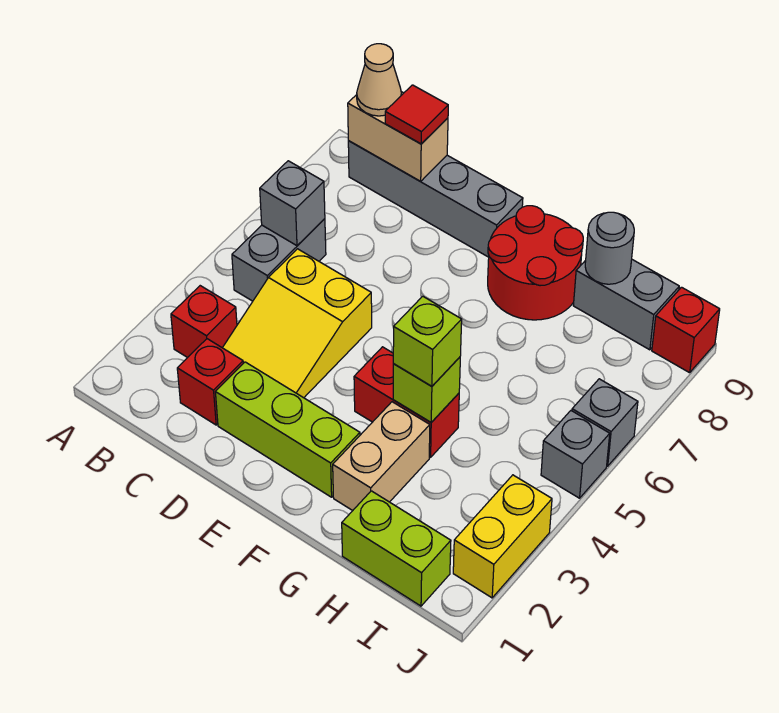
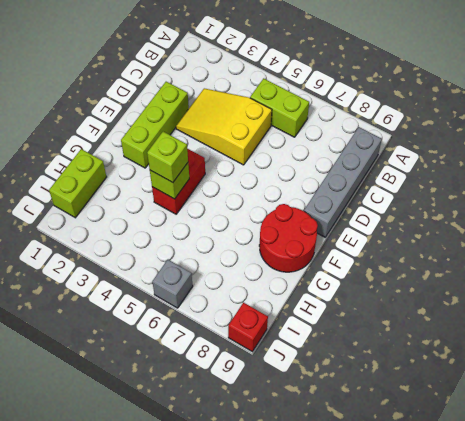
lime brick B5:B6 level 1 -> grey brick B5:B6 level 1
none -> red brick B3 level 1
none -> red brick C2 level 1
none -> tan brick G2:G3 level 1

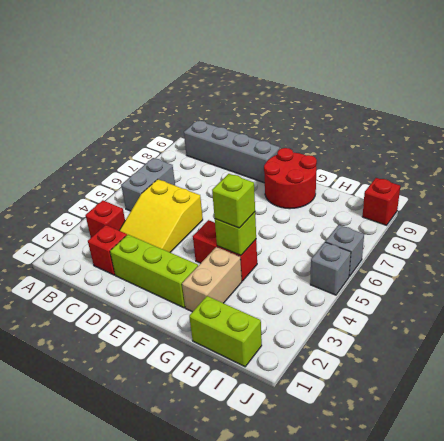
none -> grey brick H9:I9 level 1
none -> yellow brick J2:J3 level 1
none -> grey brick B6 level 2

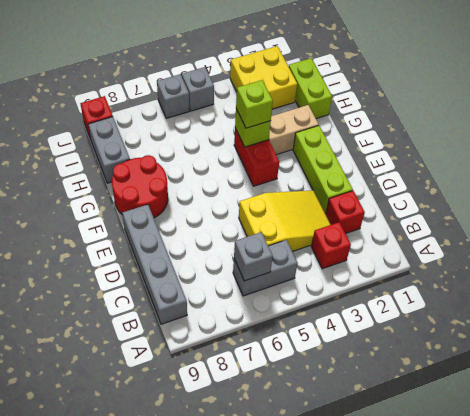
yellow brick I2:J3 level 1 -> yellow brick J2:J3 level 1
none -> tan brick B9:C9 level 2
none -> grey round brick H9 level 2
none -> tan cone B9 level 3

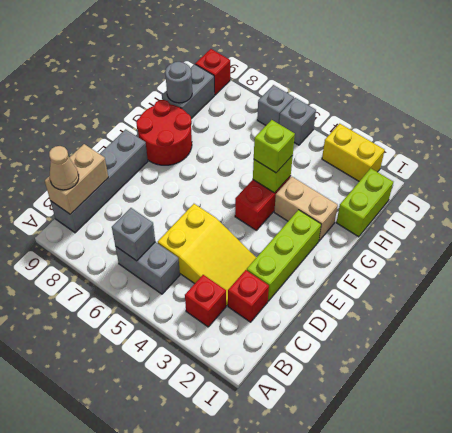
none -> red tile C9 level 3

